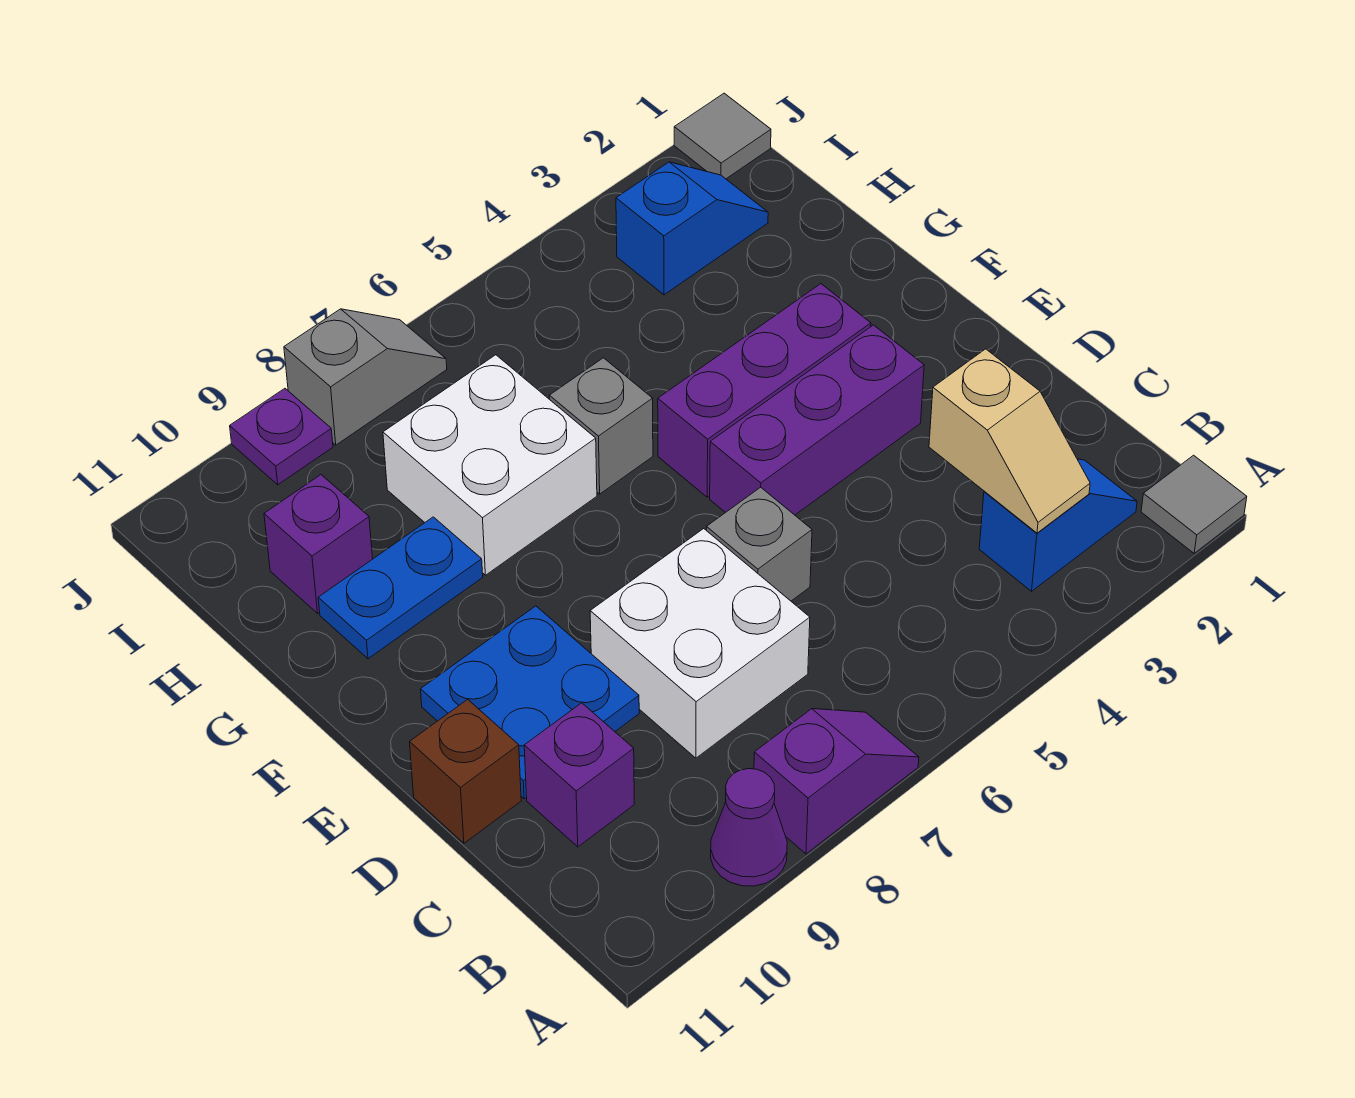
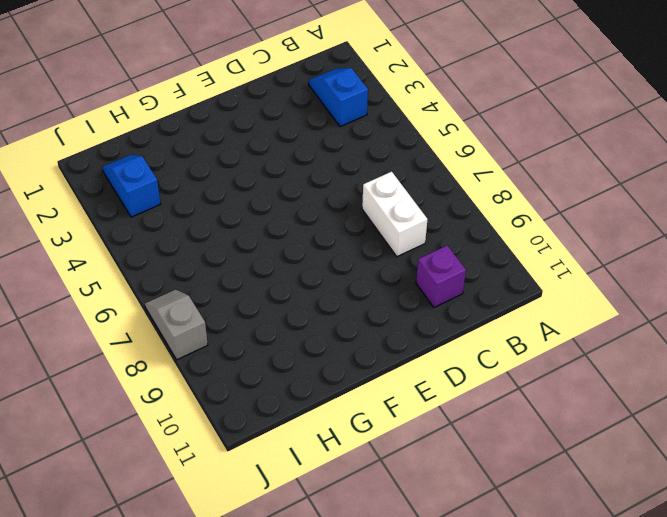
white brick C7:C8 level 1 -> white brick C7:D8 level 1
none -> grey tile A1 level 1
none -> purple slope A7:A8 level 1 top 8
none -> purple cone A9 level 1

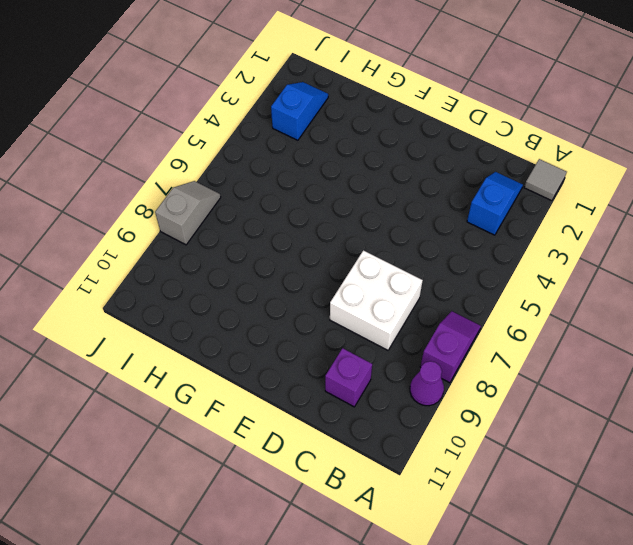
none -> grey brick D6 level 1
none -> blue plate D9:E10 level 1
none -> brown brick D11 level 1

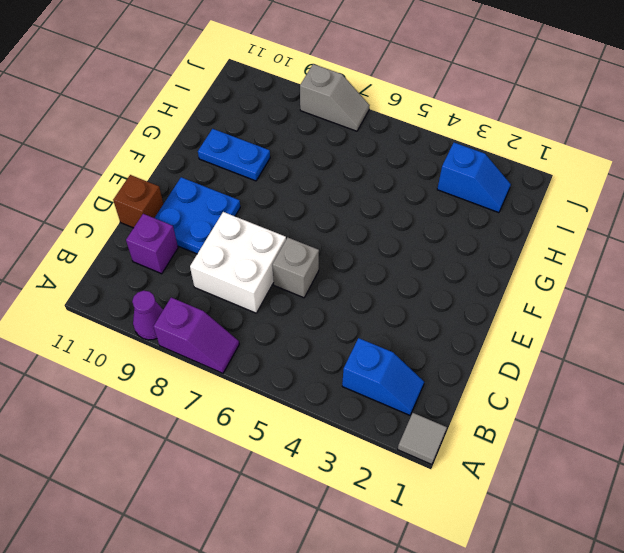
none -> purple brick E3:E5 level 1
none -> purple brick F3:F5 level 1
none -> grey brick G6 level 1

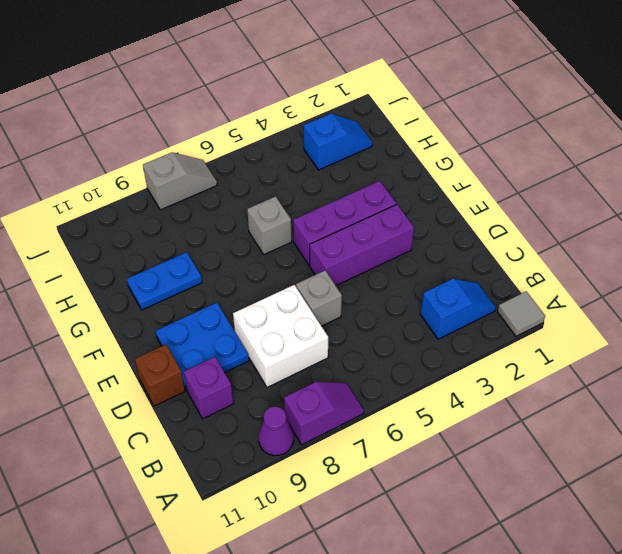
none -> white brick G7:H8 level 1
none -> purple brick H10 level 1
none -> grey tile J1 level 1

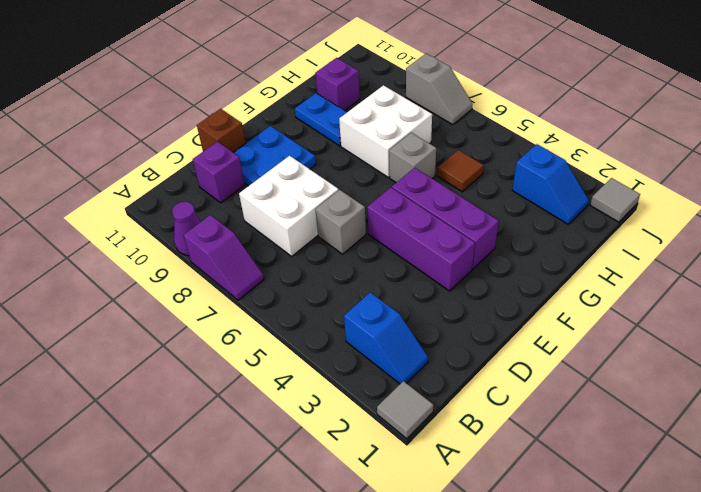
brown tile H5 level 1 -> none
none -> purple plate J9 level 1
none -> tan slope B3:C3 level 2 top C

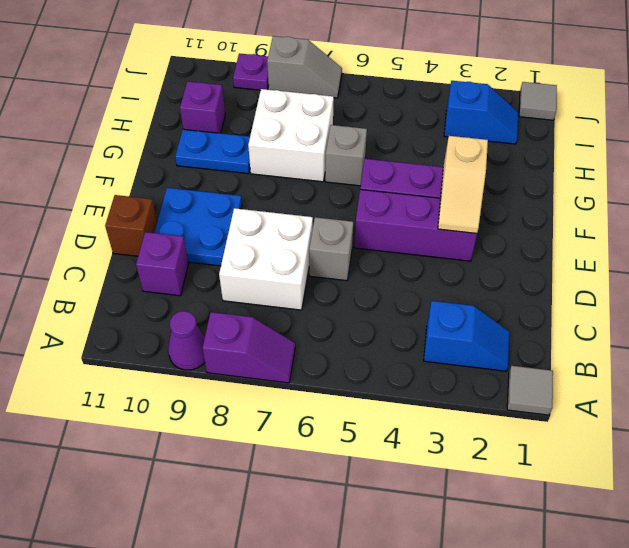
tan slope E3:F3 level 2 top F -> tan slope B3:C3 level 2 top C

